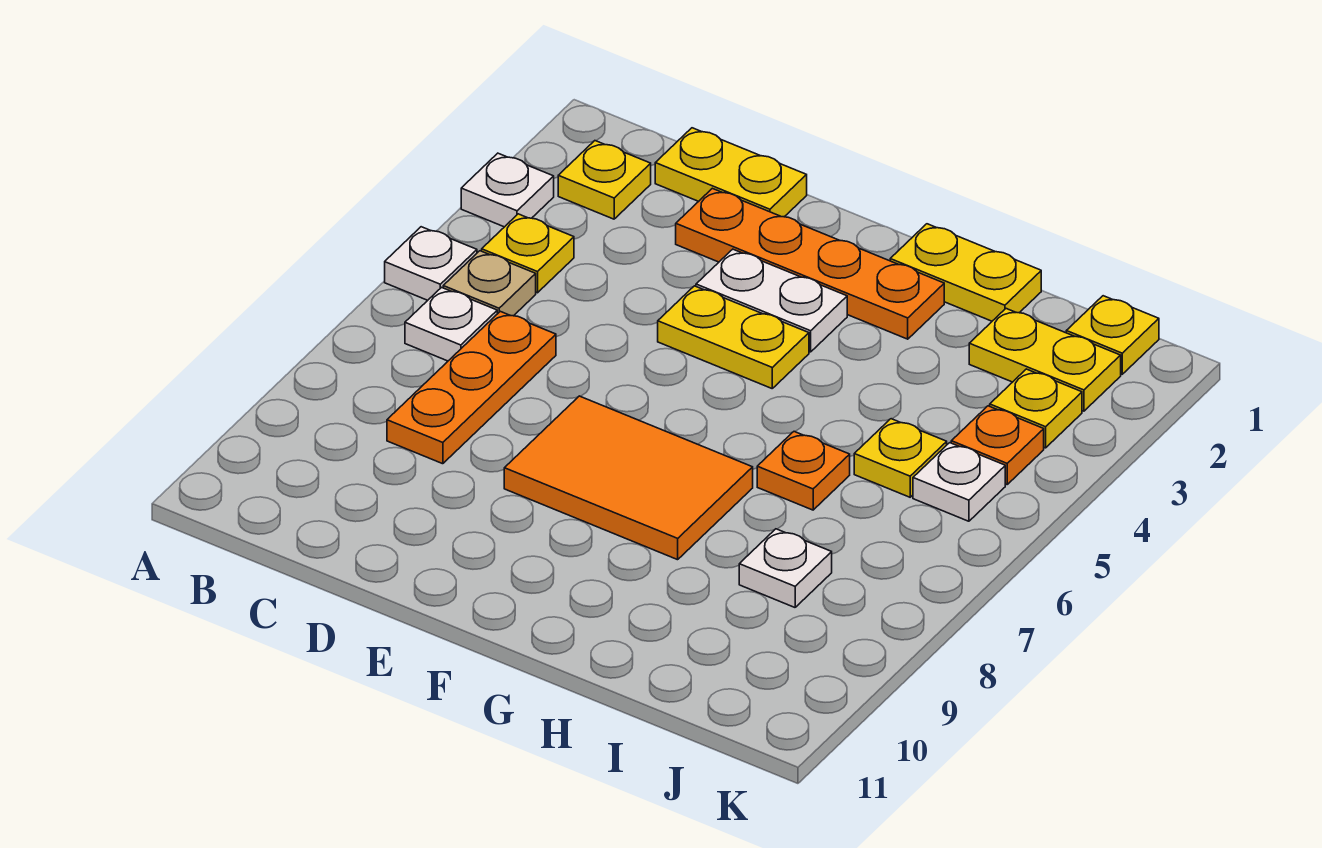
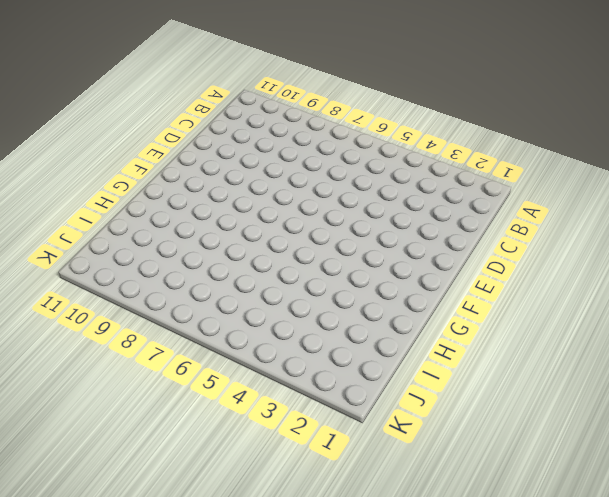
none -> white plate A3 level 1
none -> white plate A5 level 1
none -> yellow plate B2 level 1

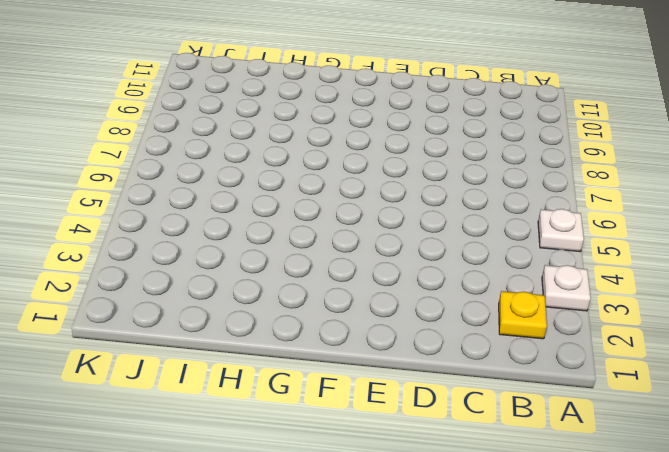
none -> yellow plate B4 level 1
none -> tan plate B5 level 1
none -> white plate B6 level 1

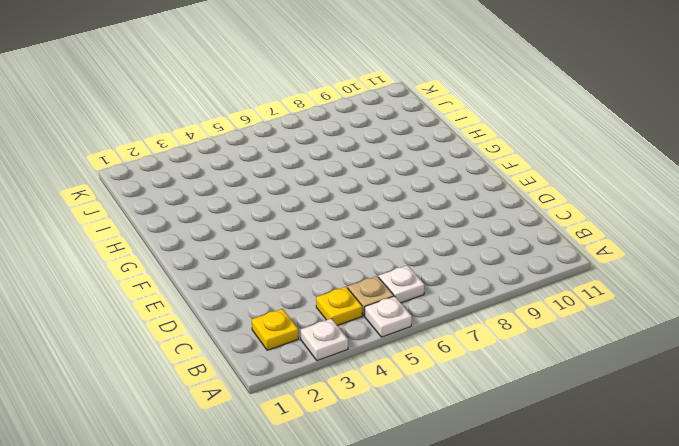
none -> yellow plate C1:D1 level 1
none -> orange plate C6:C8 level 1
none -> orange plate D2:G2 level 1

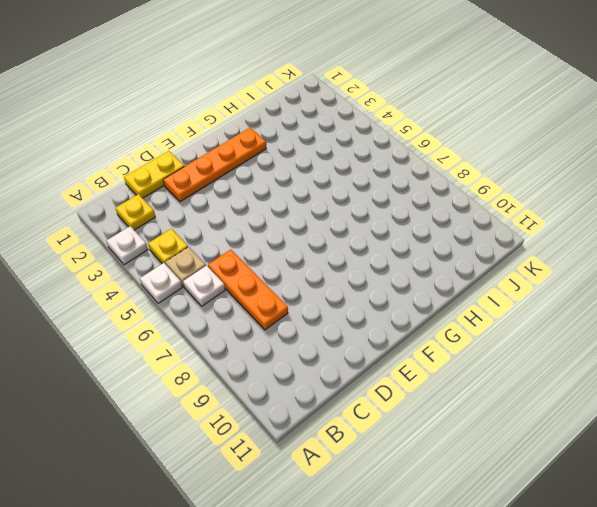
none -> white plate E3:F3 level 1
none -> yellow plate E4:F4 level 1
none -> orange tile E7:G8 level 1

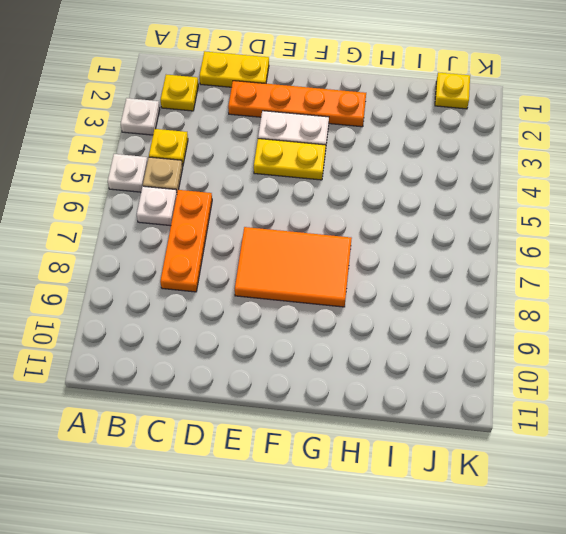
none -> yellow plate G1:H1 level 1
none -> orange plate H6 level 1
none -> yellow plate I2:J2 level 1

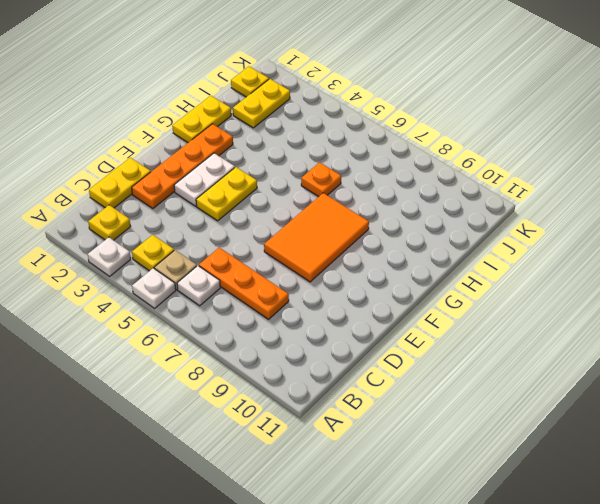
none -> yellow plate I5 level 1
none -> white plate I8 level 1
none -> yellow plate J3 level 1

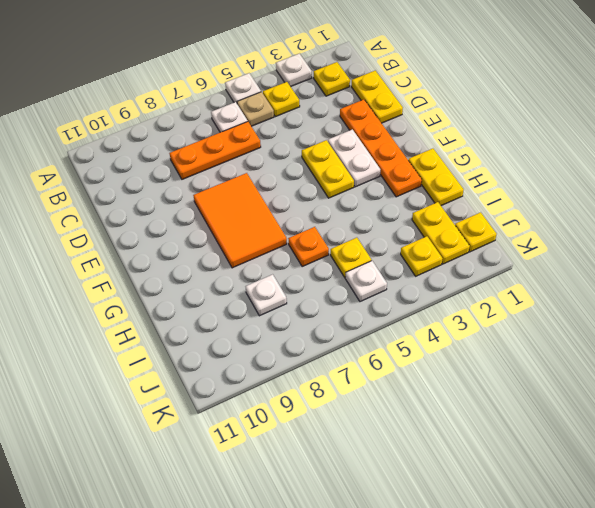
none -> orange plate J4 level 1

